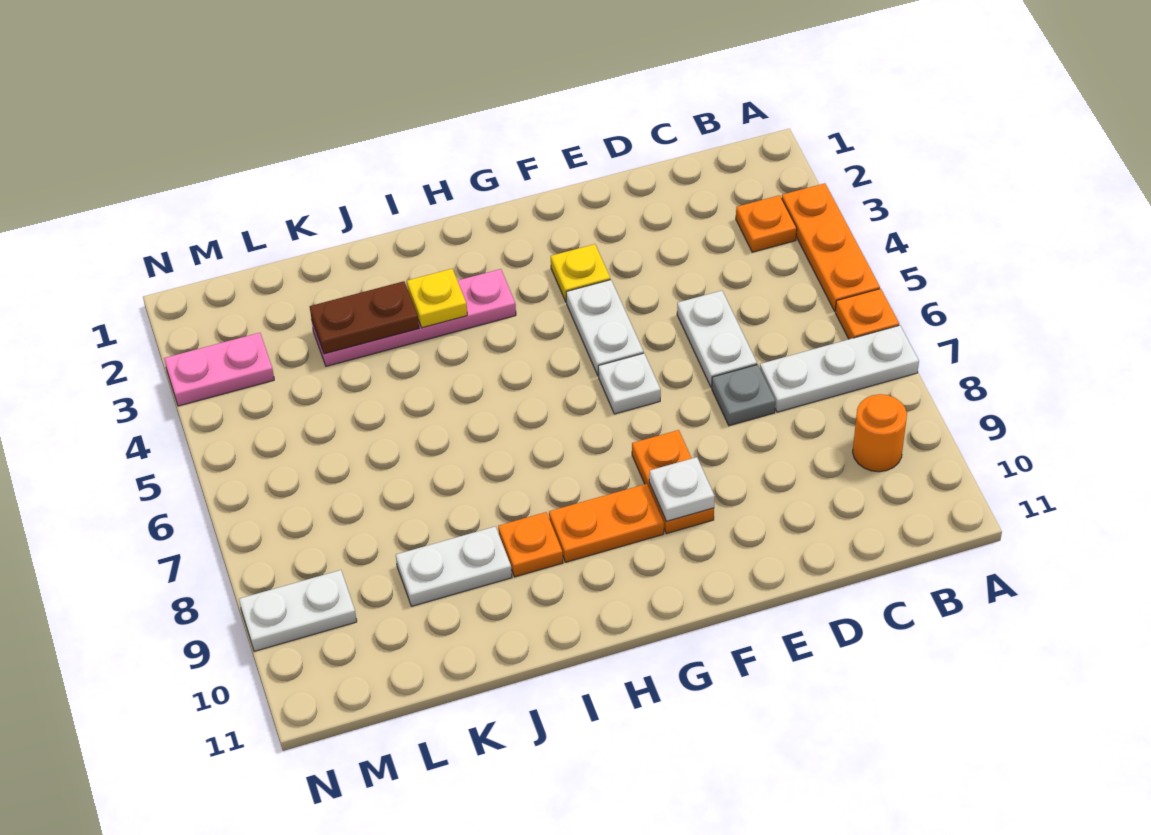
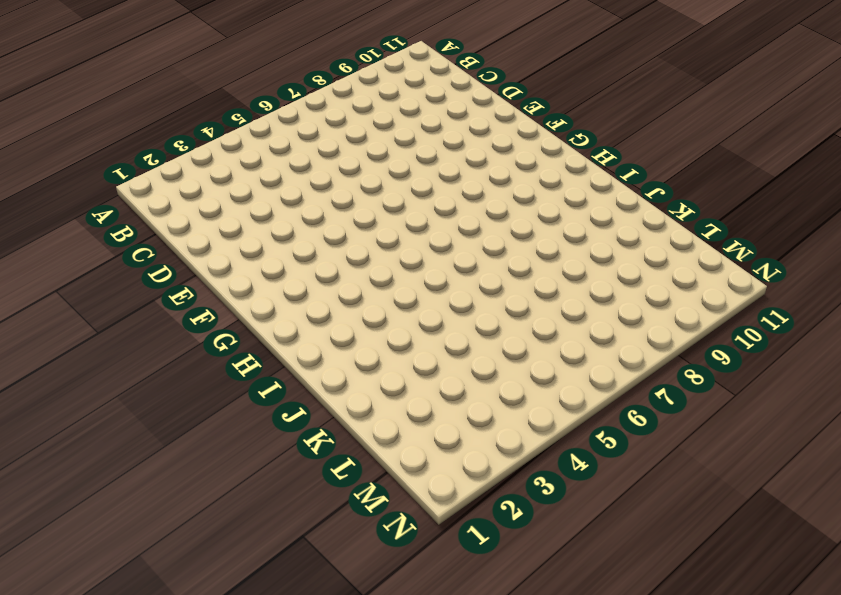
none -> orange plate A3:A5 level 1
none -> orange plate A6 level 1
none -> white plate A7:C7 level 1

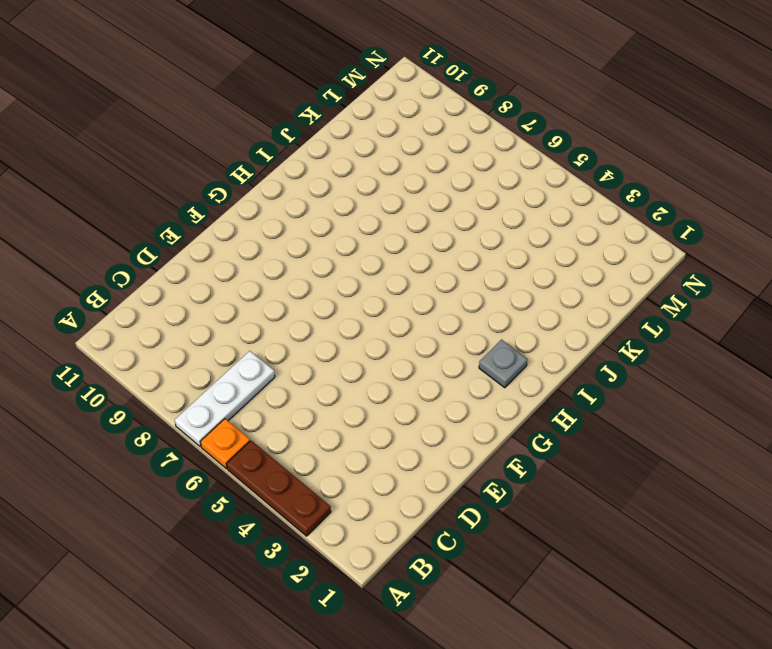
brown plate A3:A5 level 1 -> orange plate A3:A5 level 1
grey plate H2 level 1 -> grey plate D7 level 1
none -> orange plate B3 level 1
none -> orange round brick B9 level 1
none -> white plate D5:D6 level 1

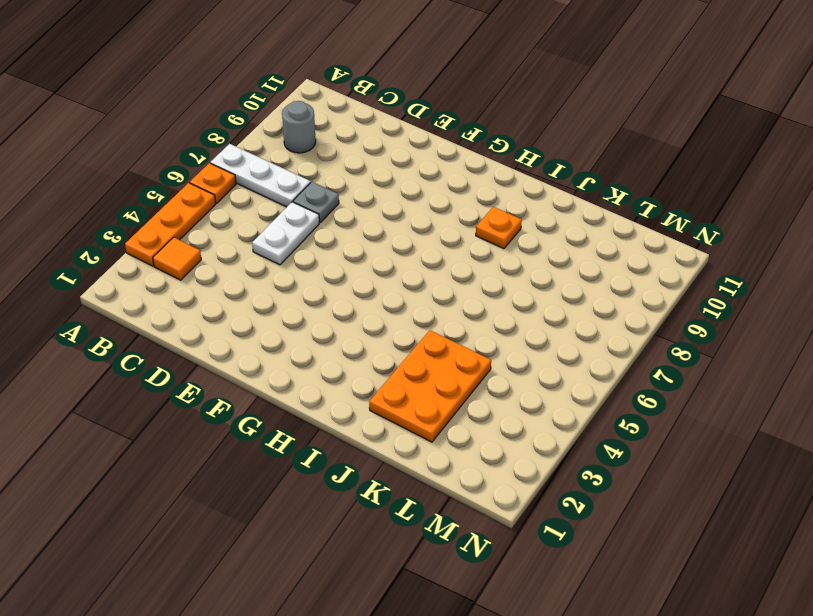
orange tile B3 level 1 -> orange plate B3 level 1
grey round brick B9 level 1 -> orange round brick B9 level 1
orange plate J2:K4 level 1 -> pink plate H3:K3 level 1
none -> yellow plate F3 level 1
none -> white plate F4:F5 level 1
none -> white plate F6 level 1

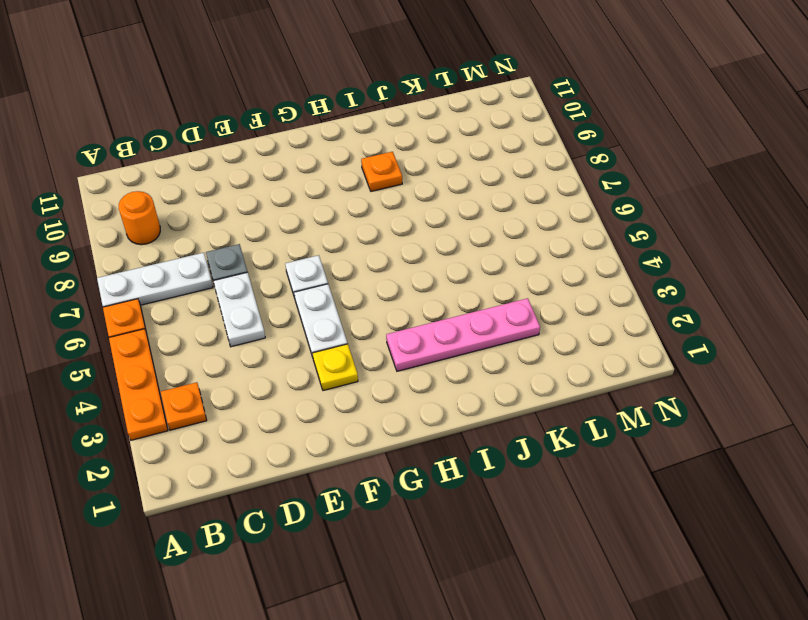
none -> orange plate F8:F9 level 1
none -> orange plate G9:H9 level 1
none -> white plate J9:K9 level 1

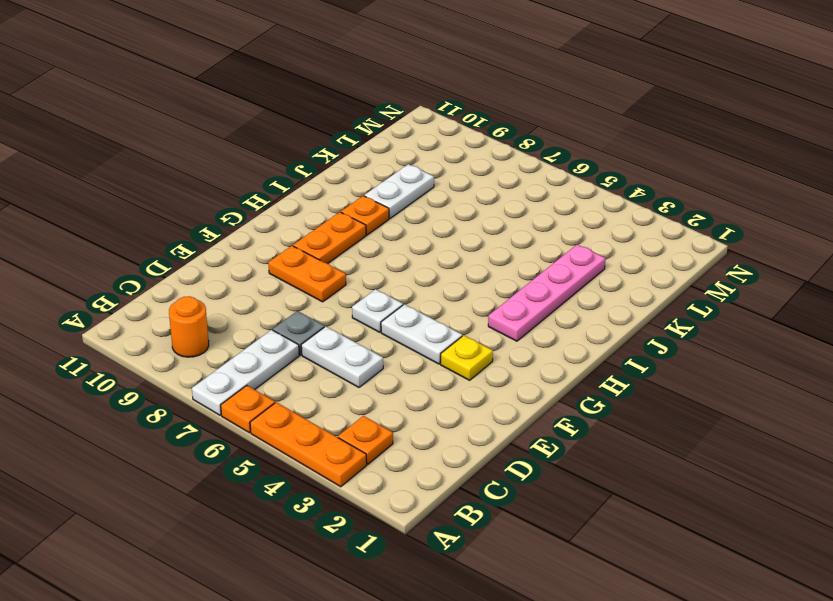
none -> pink plate M3:N3 level 1
none -> white plate M9:N9 level 1
none -> white plate F9 level 2

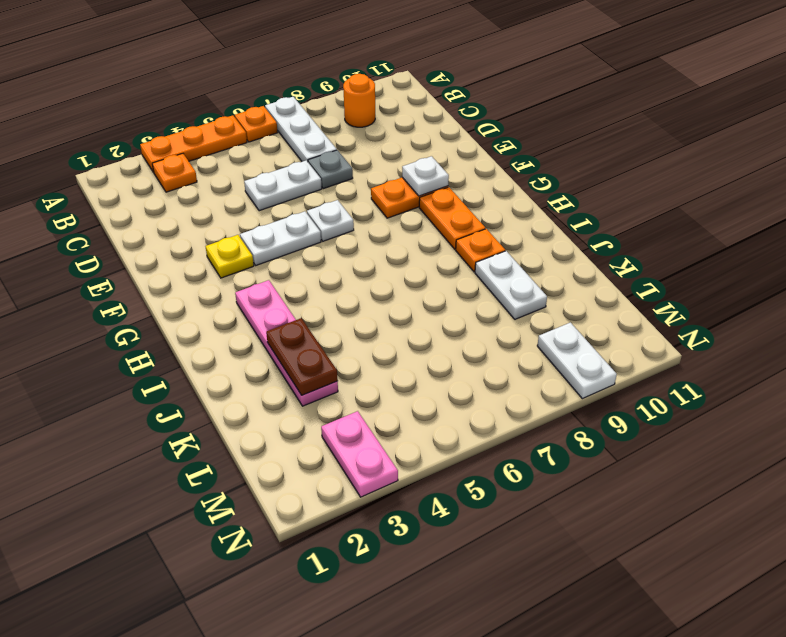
none -> yellow plate I3 level 2

